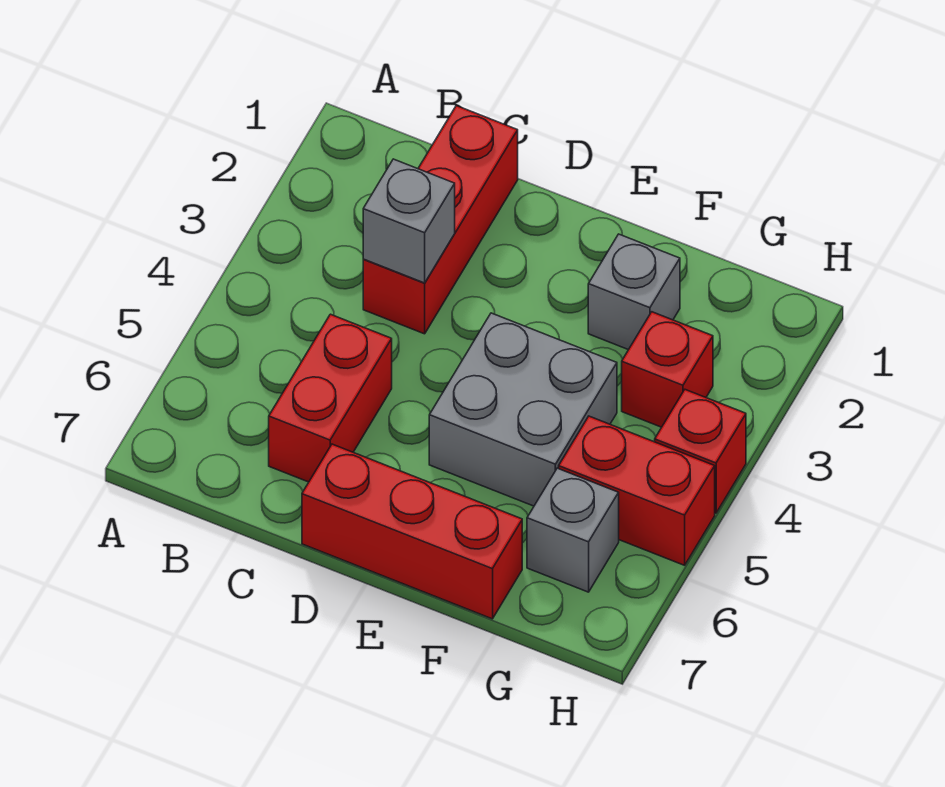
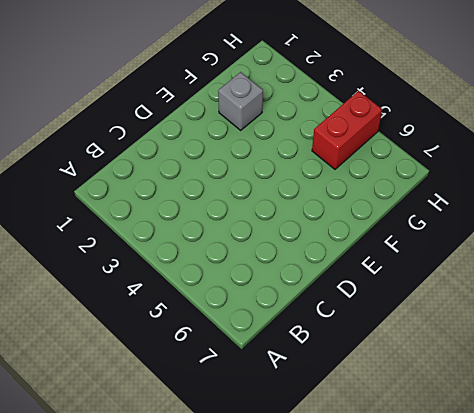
none -> red brick C1:C3 level 1
none -> red brick C5:C6 level 1

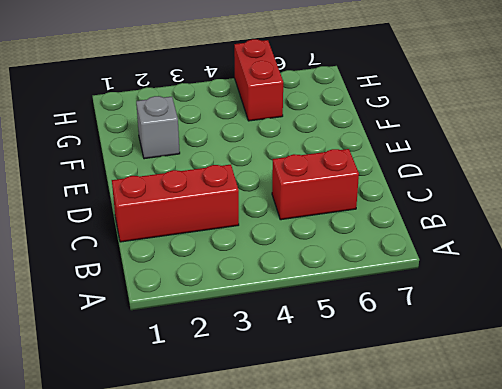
none -> red brick D7:F7 level 1
none -> grey brick E4:F5 level 1

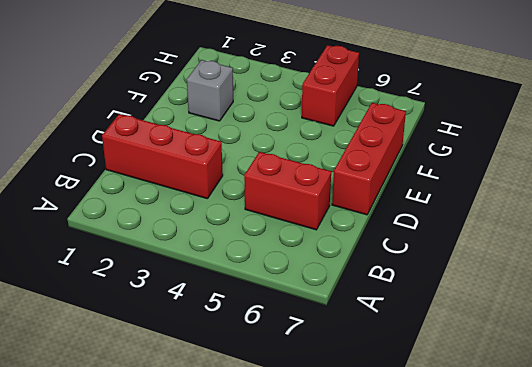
none -> grey brick E4:F5 level 1
none -> red brick G3 level 1

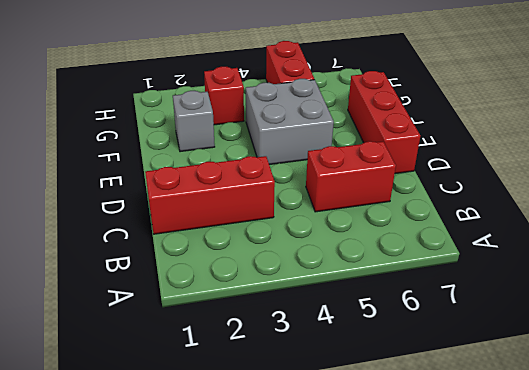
none -> grey brick G6 level 1
none -> red brick H4 level 1

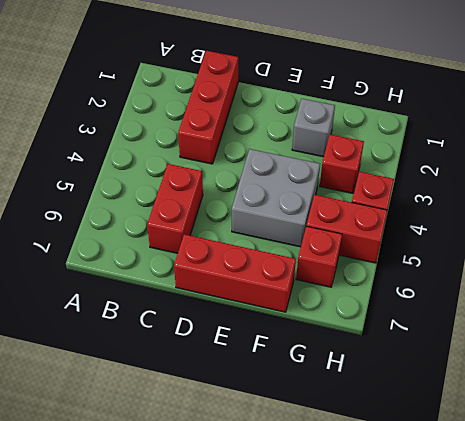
red brick G6 level 1 -> grey brick G6 level 1
none -> grey brick C3 level 2

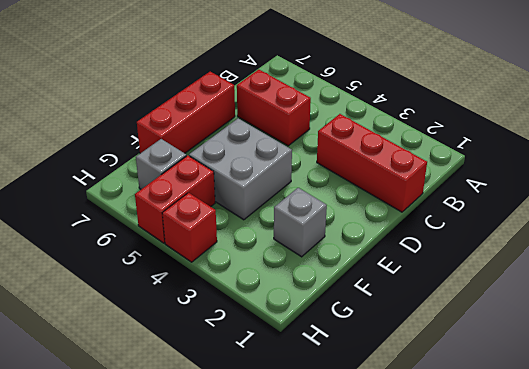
none -> red brick G3 level 1
none -> grey brick C3 level 2

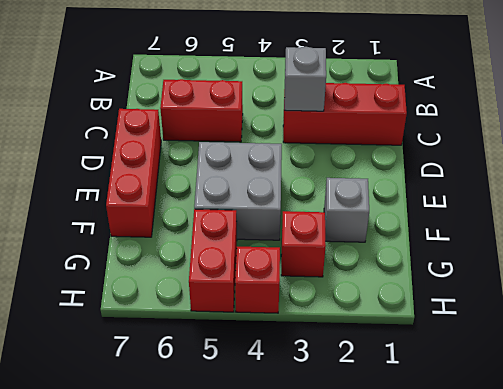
none -> grey brick G6 level 1

